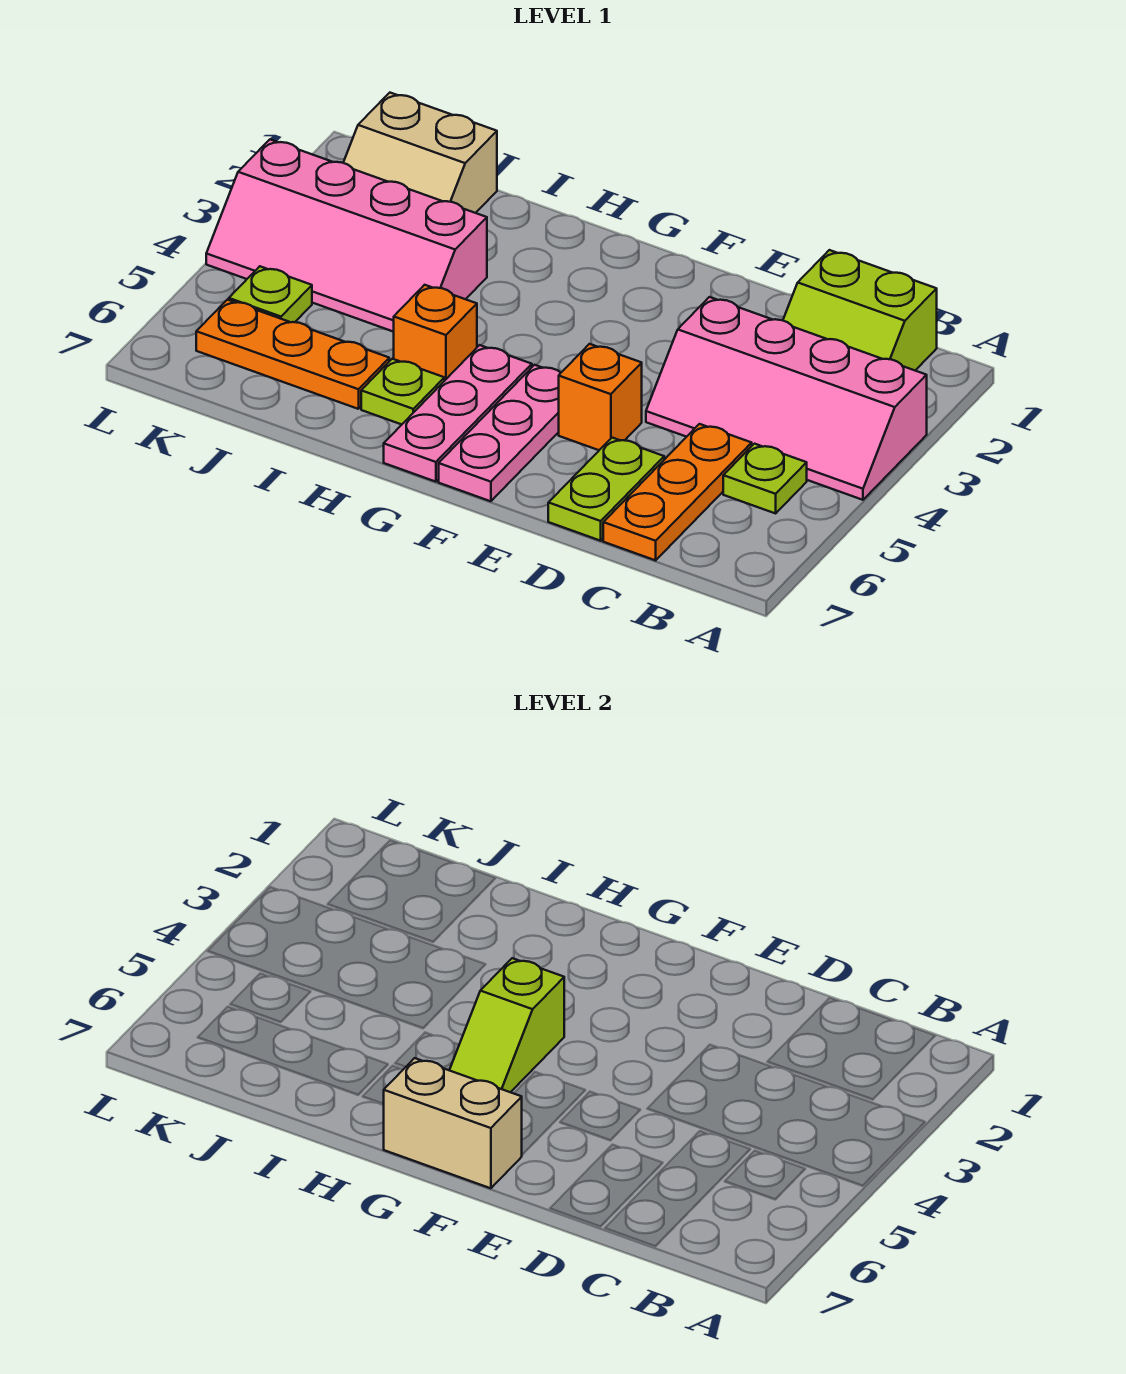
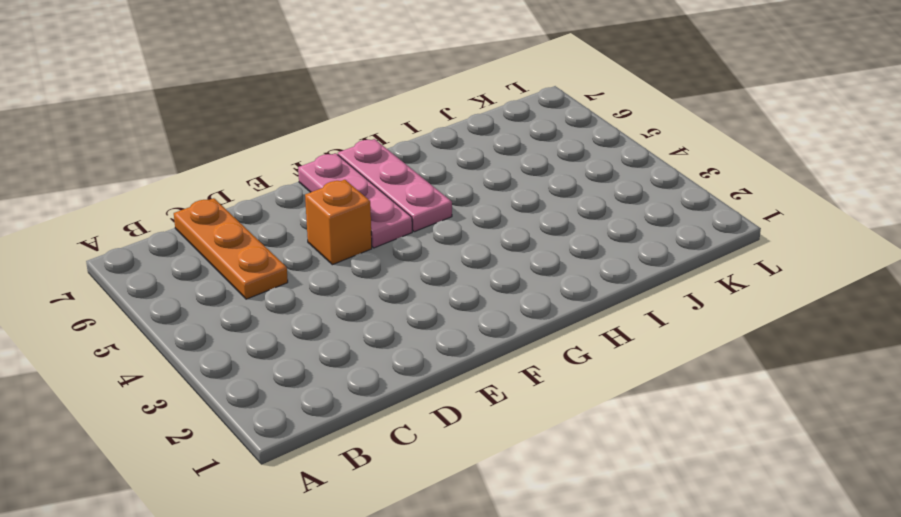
none -> pink slope A3:D4 level 1 top 3
none -> lime slope B1:C2 level 1 top 1
none -> lime plate B5 level 1

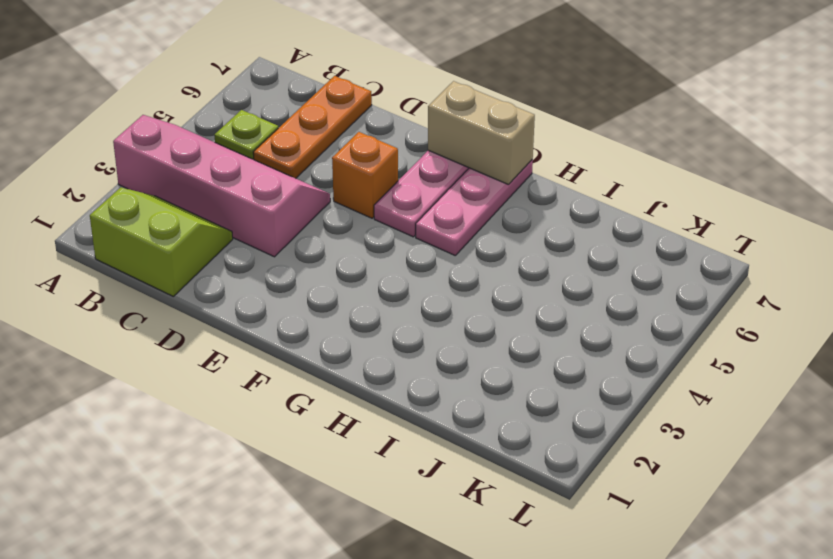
none -> lime plate D6:D7 level 1
none -> orange brick H5 level 1
none -> lime plate H6 level 1

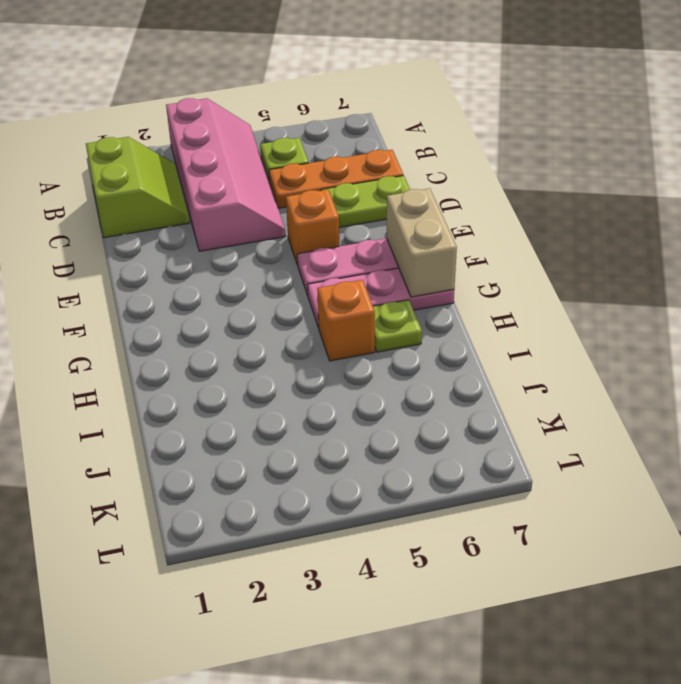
none -> pink slope I3:L4 level 1 top 3
none -> orange plate I6:K6 level 1
none -> tan slope J1:K2 level 1 top 1

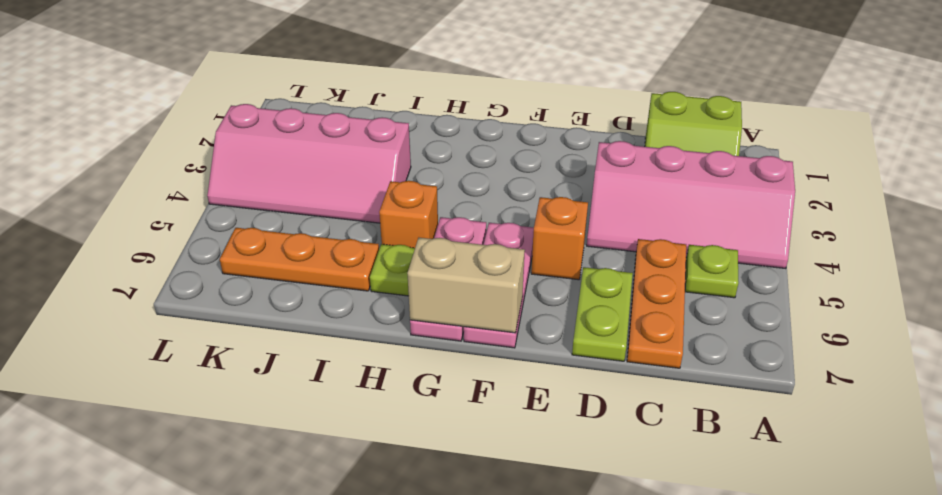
none -> tan slope J1:K2 level 1 top 1
none -> lime plate K5 level 1
none -> lime slope G4:G5 level 2 top 4

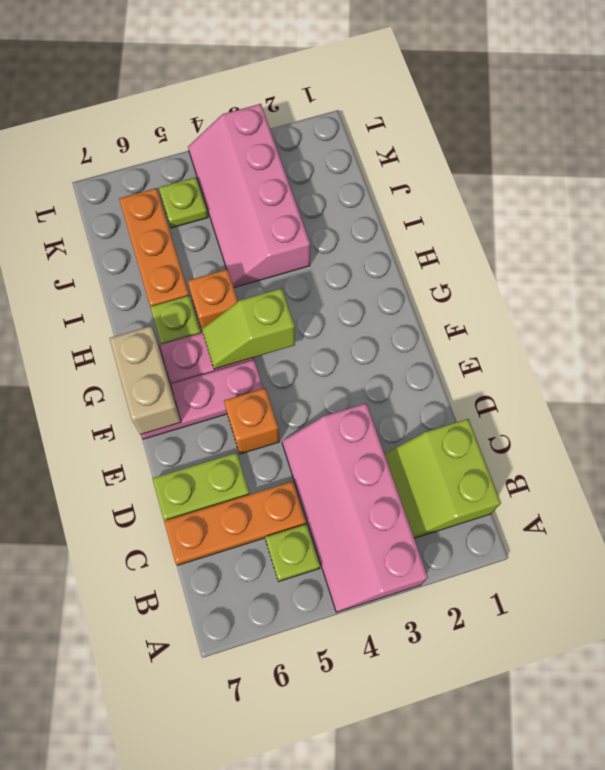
none -> tan slope J1:K2 level 1 top 1

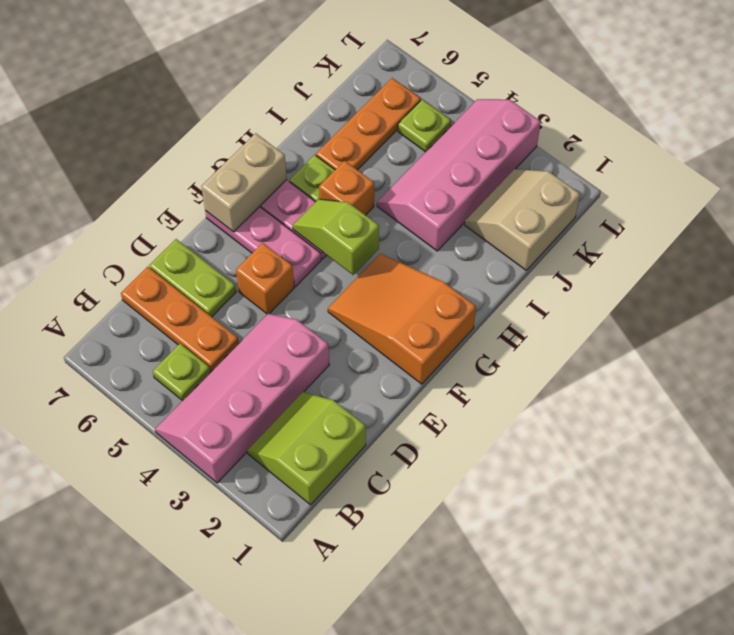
orange slope F1:G3 level 1 top 1 -> none

